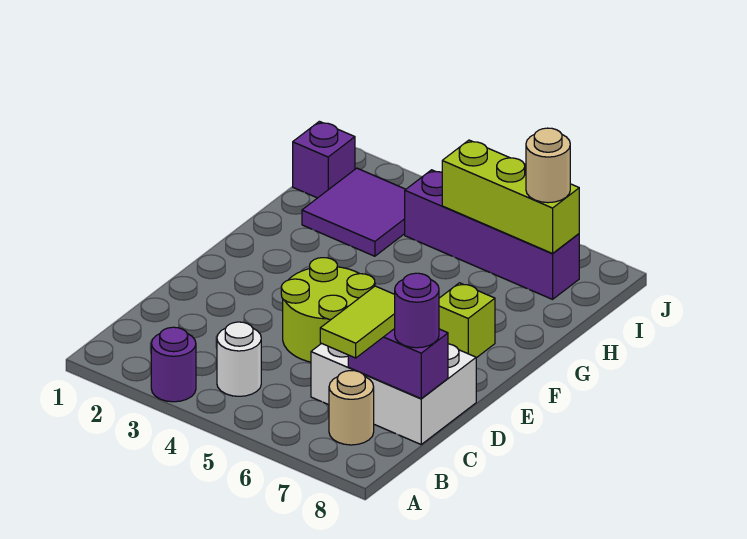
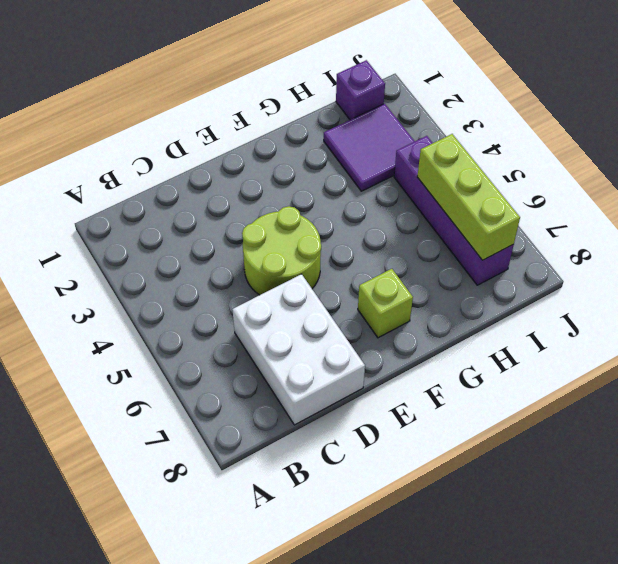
none -> purple round brick A3 level 1
none -> white round brick B4 level 1
none -> tan round brick B7 level 1

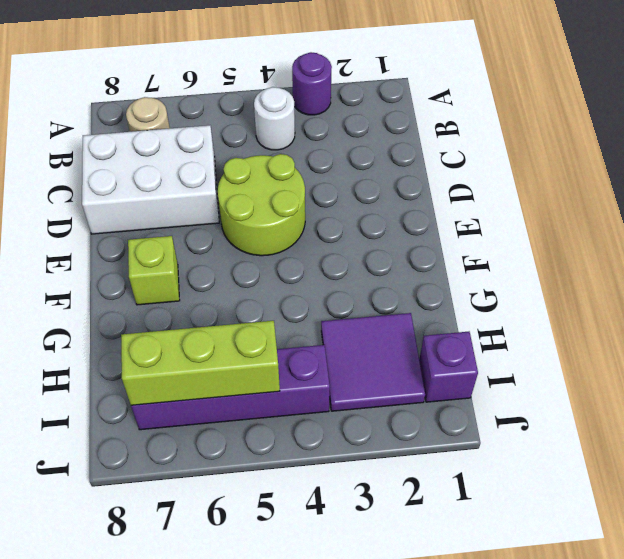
none -> purple brick C7:C8 level 2
none -> lime tile B7:C7 level 3
none -> purple round brick C8 level 3

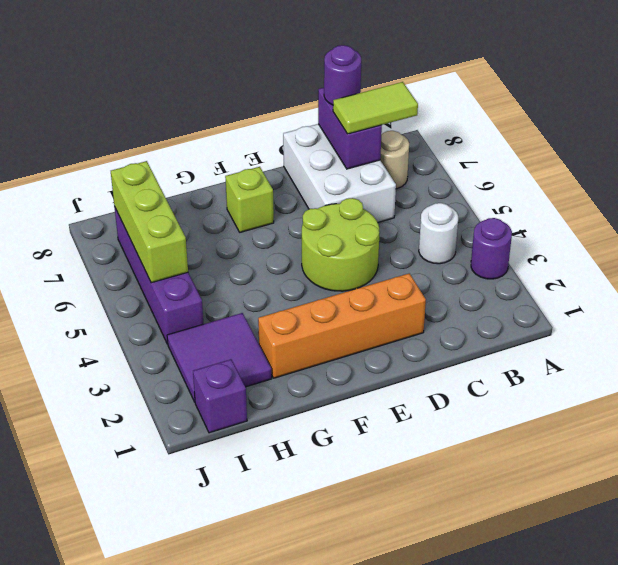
orange brick D2:G2 level 1 -> none
none -> tan round brick I7 level 3

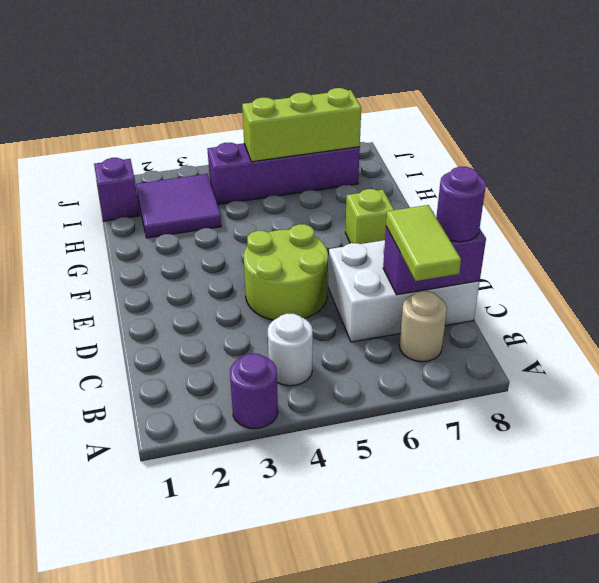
none -> tan round brick I7 level 3

